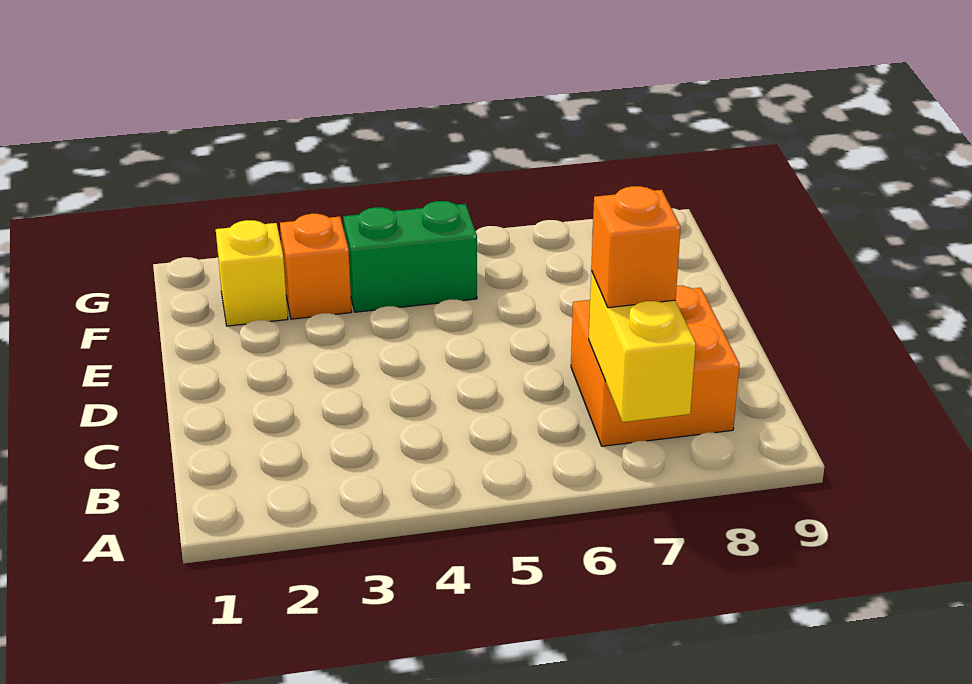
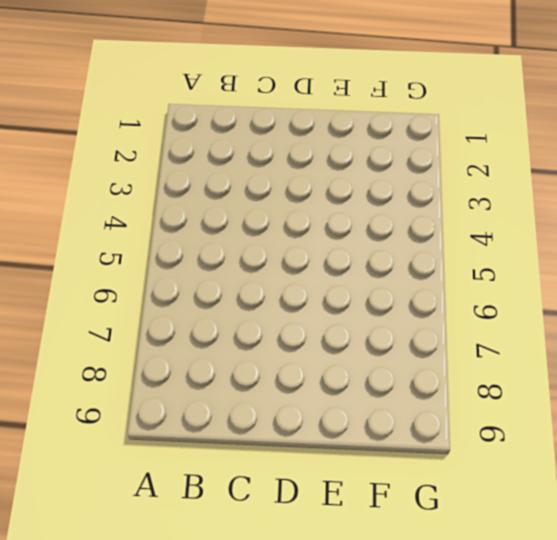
none -> orange brick B7:C8 level 1
none -> yellow brick F2 level 1

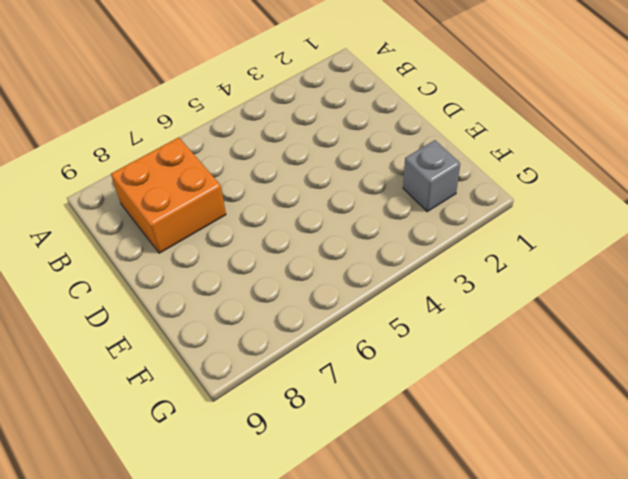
grey brick F2 level 1 -> yellow brick F2 level 1
none -> orange brick F3 level 1
none -> green brick F4:F5 level 1

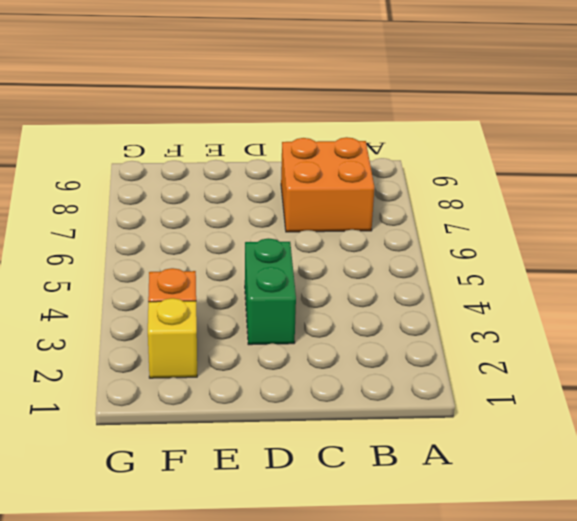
green brick D3:D4 level 1 -> green brick F4:F5 level 1
none -> yellow brick A7:B7 level 2
none -> orange brick B7 level 3

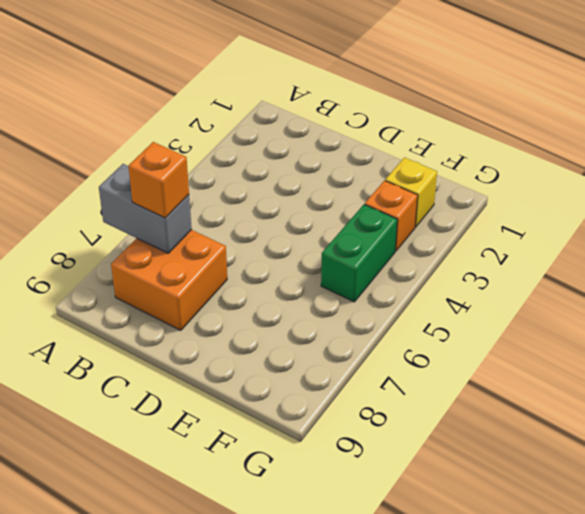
grey brick A7:B7 level 2 -> yellow brick A7:B7 level 2

